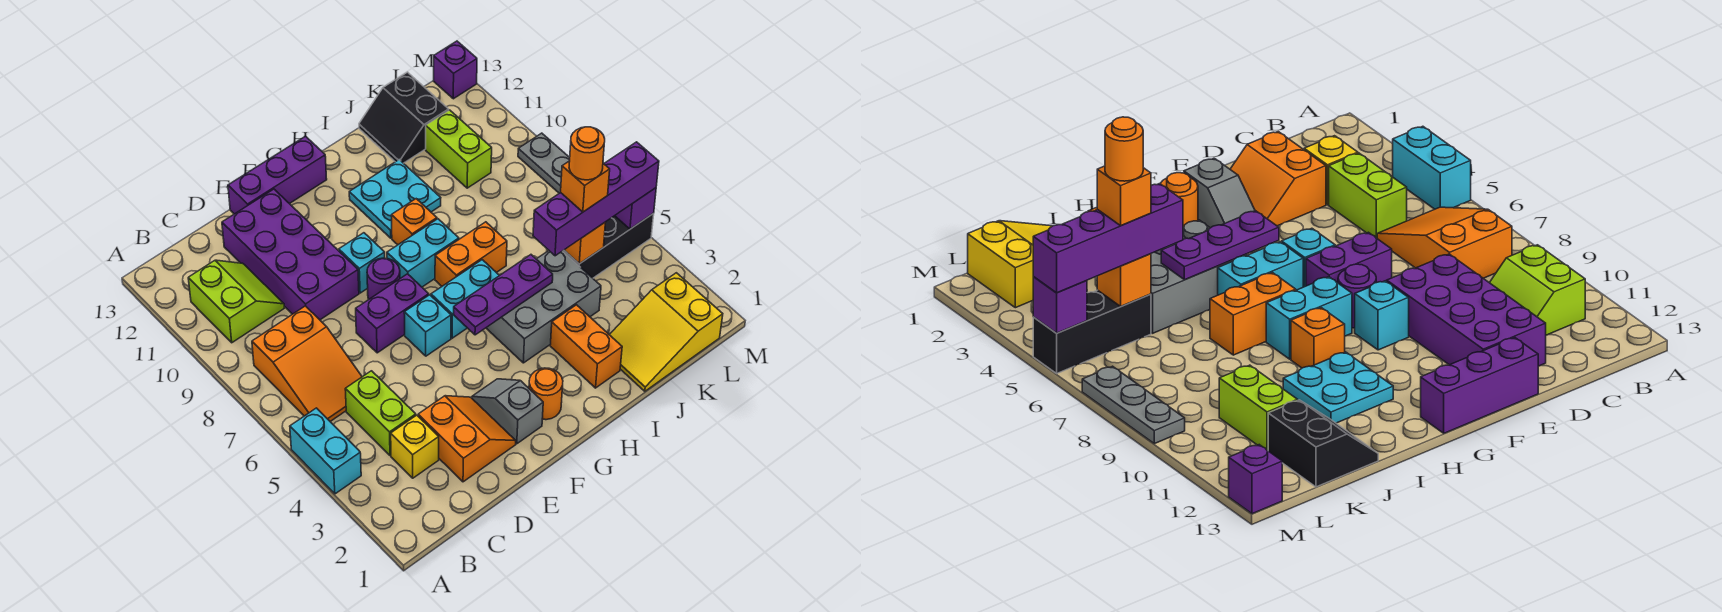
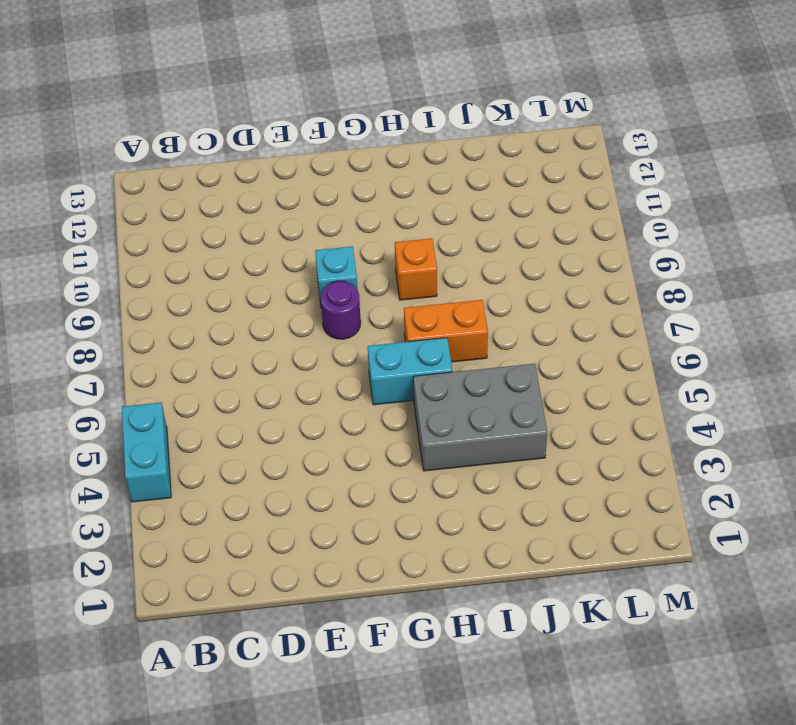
none -> orange slope B6:C8 level 1 top 8
none -> lime slope B10:C11 level 1 top B
none -> yellow brick C3 level 1
none -> lime brick C4:C5 level 1

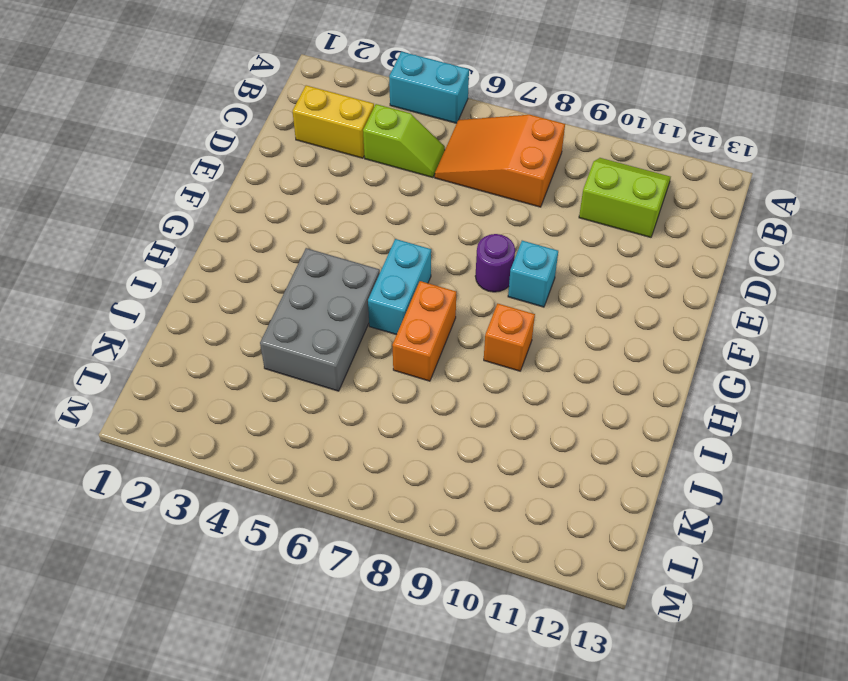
lime slope B10:C11 level 1 top C -> lime slope B10:C11 level 1 top B
yellow brick C2:C3 level 1 -> yellow brick C3 level 1
lime slope C4:C5 level 1 top 4 -> lime brick C4:C5 level 1
none -> orange slope D2:E3 level 1 top D
none -> purple brick D9:E12 level 1
none -> purple brick E7:F7 level 1
none -> purple brick E13:G13 level 1

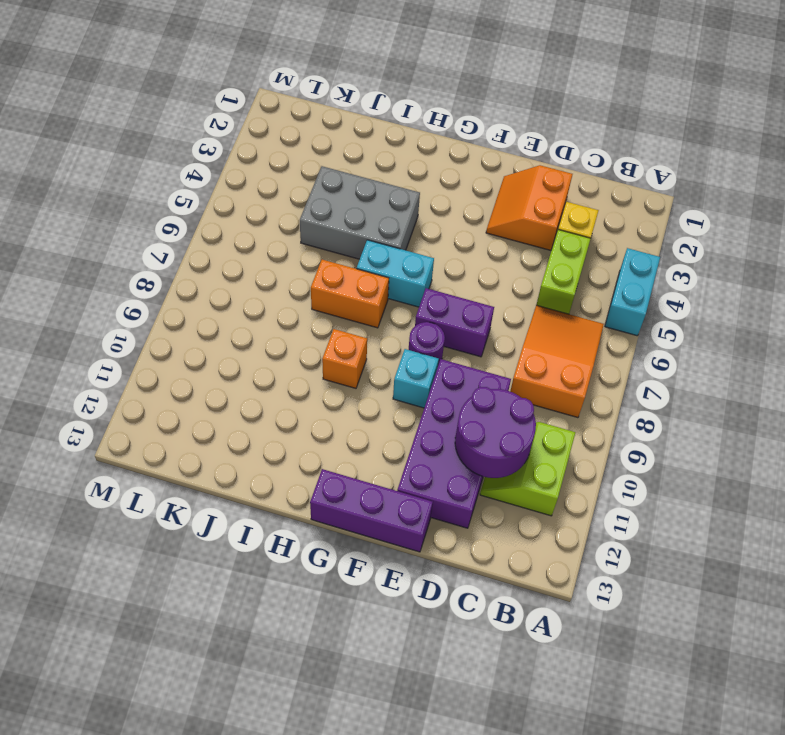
purple round brick C10:D11 level 2 -> none
none -> grey slope F2:F3 level 1 top 2
none -> cyan brick F6 level 1
none -> orange round brick G2 level 1
none -> cyan brick G8:H8 level 1

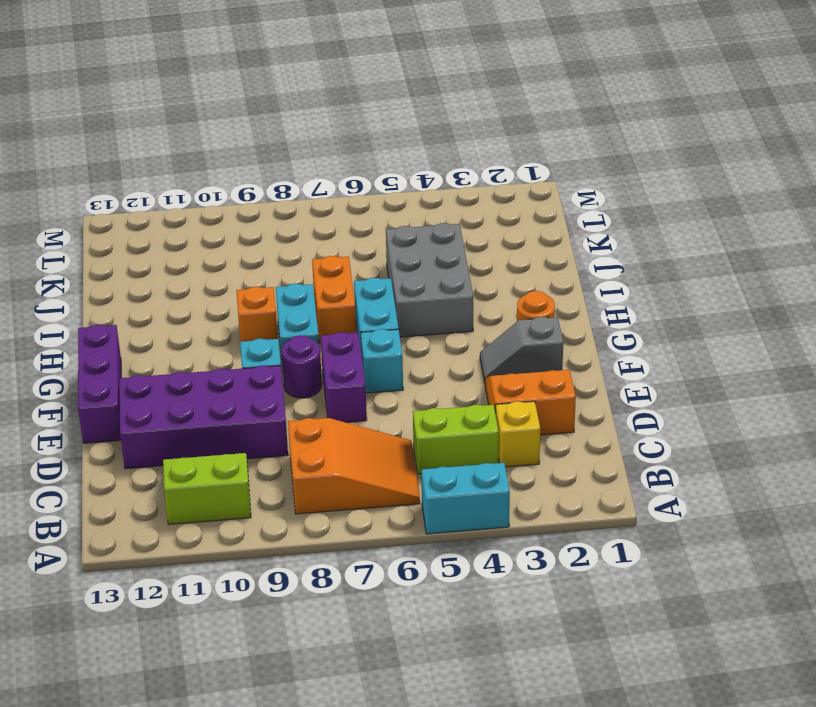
none -> cyan plate H10:I11 level 1
none -> orange brick I2:I3 level 1
none -> yellow slope J1:L2 level 1 top L
none -> black slope J12:K13 level 1 top K

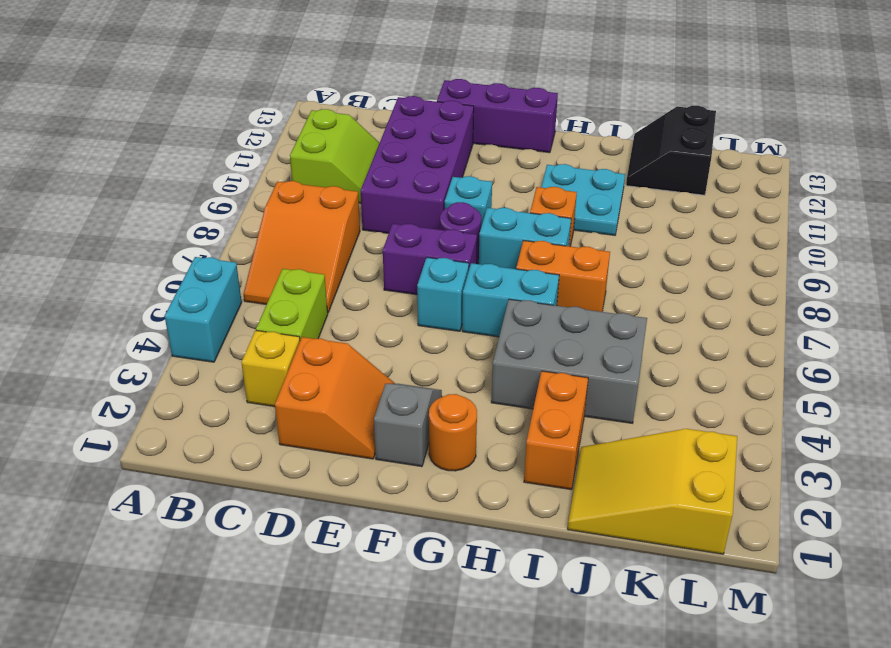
none -> black brick K5:M5 level 1
none -> lime brick K10:K11 level 1
none -> grey plate M7:M9 level 1
none -> purple brick M13 level 1

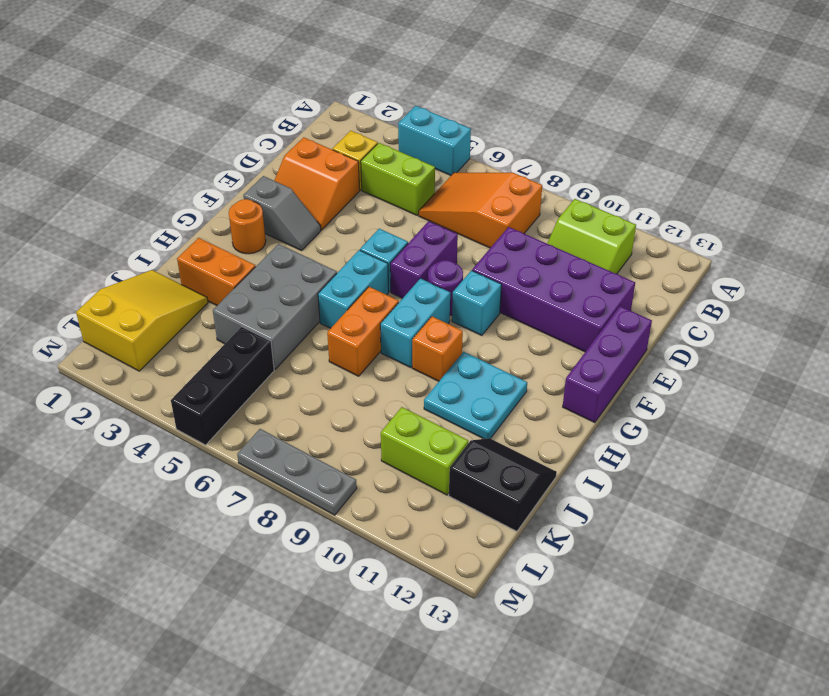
none -> purple brick M13 level 1
none -> purple plate G5:I5 level 2
none -> orange brick K5 level 2
none -> purple brick M5 level 2

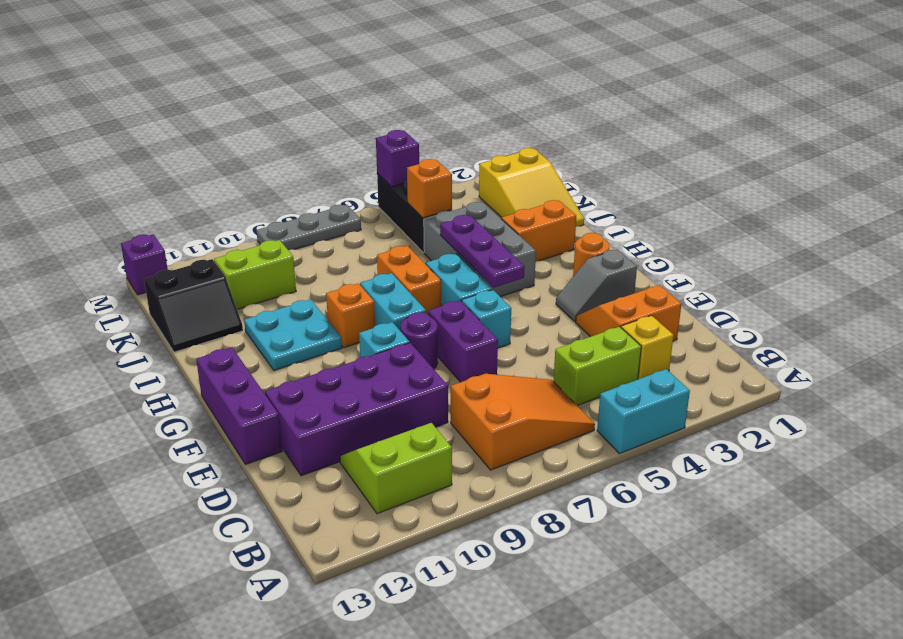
none -> purple brick J5:M5 level 3
none -> orange brick K5 level 4
none -> orange round brick K5 level 5

